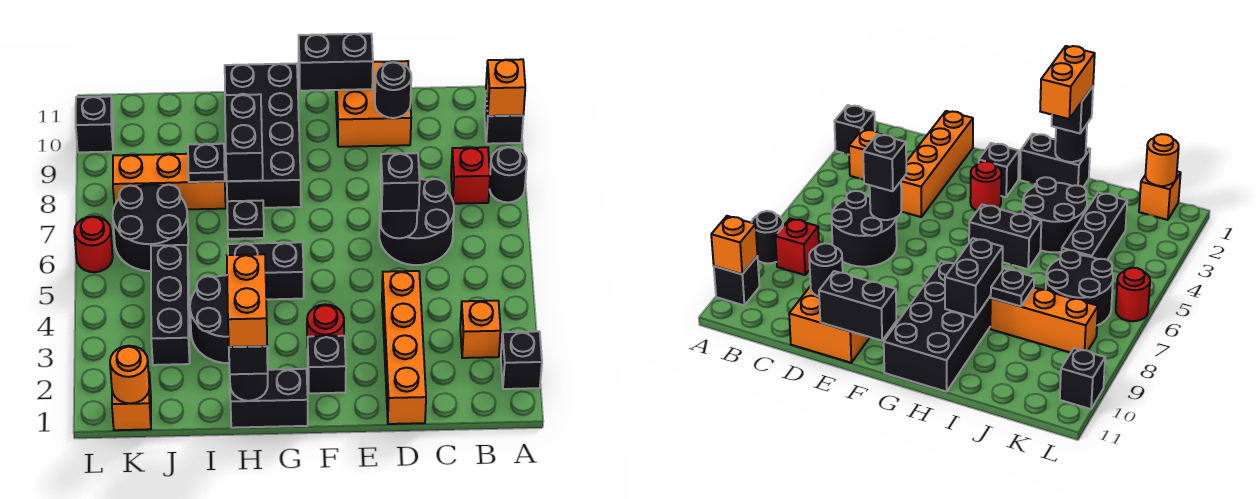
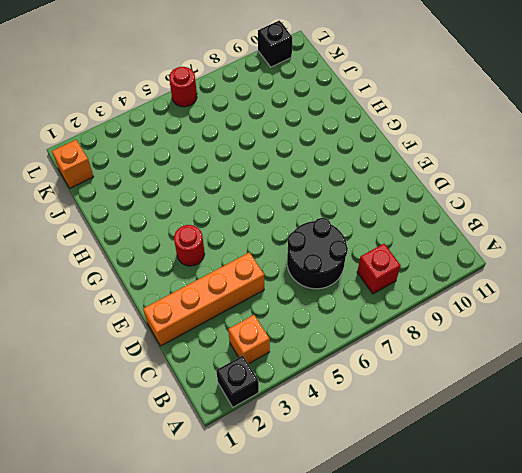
none -> black round brick A8 level 1
none -> black brick A10 level 1
none -> orange brick D10:E11 level 1
none -> black brick F2 level 1

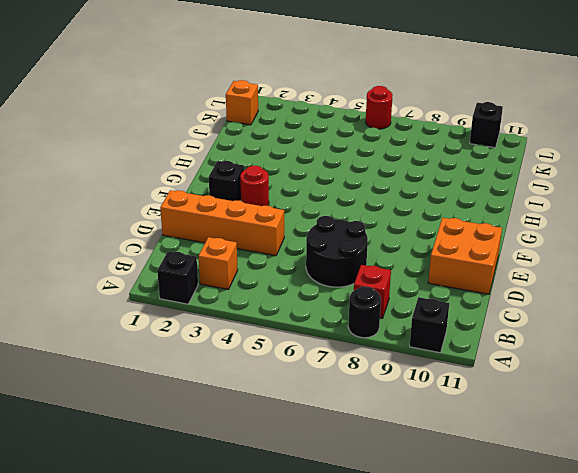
none -> black brick G1:H1 level 1
none -> black brick G5:H5 level 1
none -> black brick G8:H11 level 1
none -> black round brick H3:I4 level 1

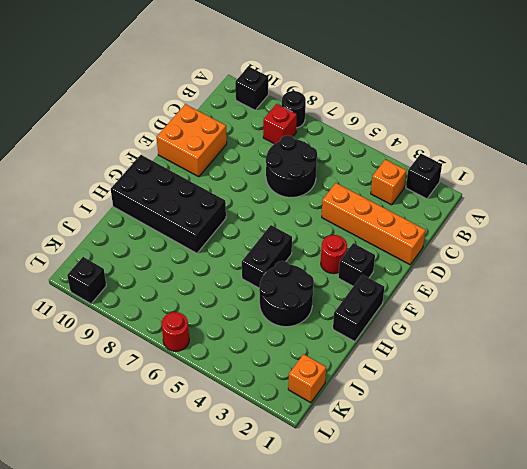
none -> black plate H7 level 1
none -> orange brick I8:K8 level 1
none -> black brick J3:J5 level 1
none -> black round brick J6:K7 level 1

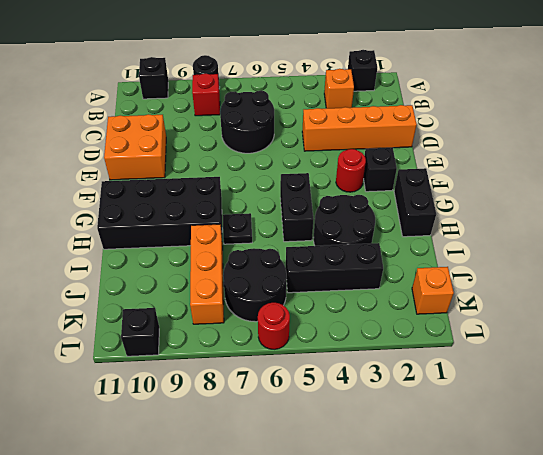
none -> orange brick A10 level 2
none -> black round brick D6 level 2
none -> black round brick D10 level 2
none -> black brick E11:F11 level 2

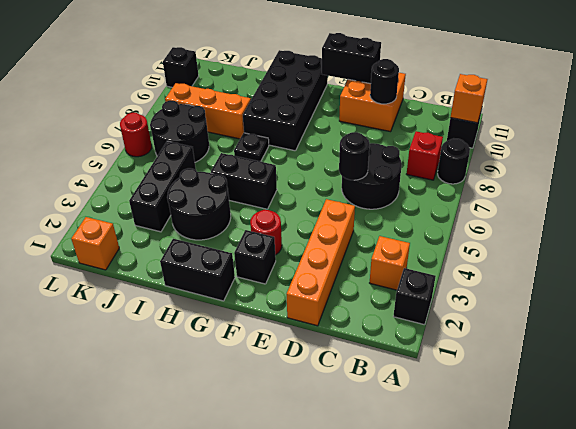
none -> black round brick H1 level 2
none -> black brick H8:H9 level 2
none -> black plate I8 level 2
none -> orange round brick K1 level 2

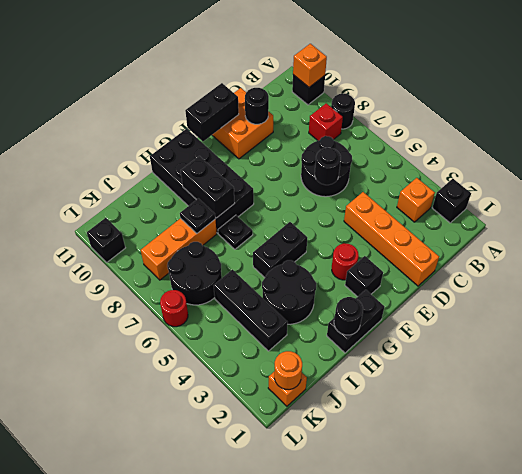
none -> black brick D6 level 3
none -> black brick H1 level 3
none -> orange brick H1:H2 level 4

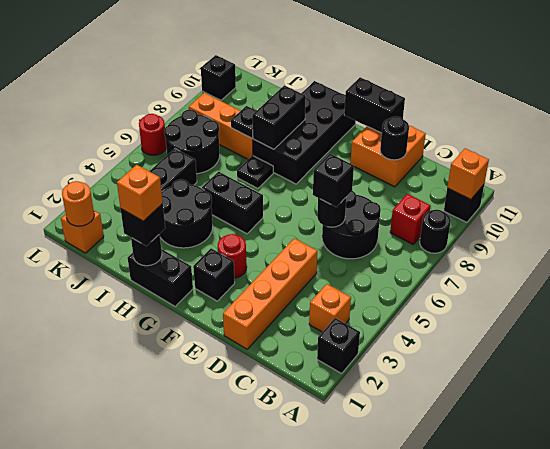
orange brick H1 level 4 -> orange brick H1:H2 level 4

